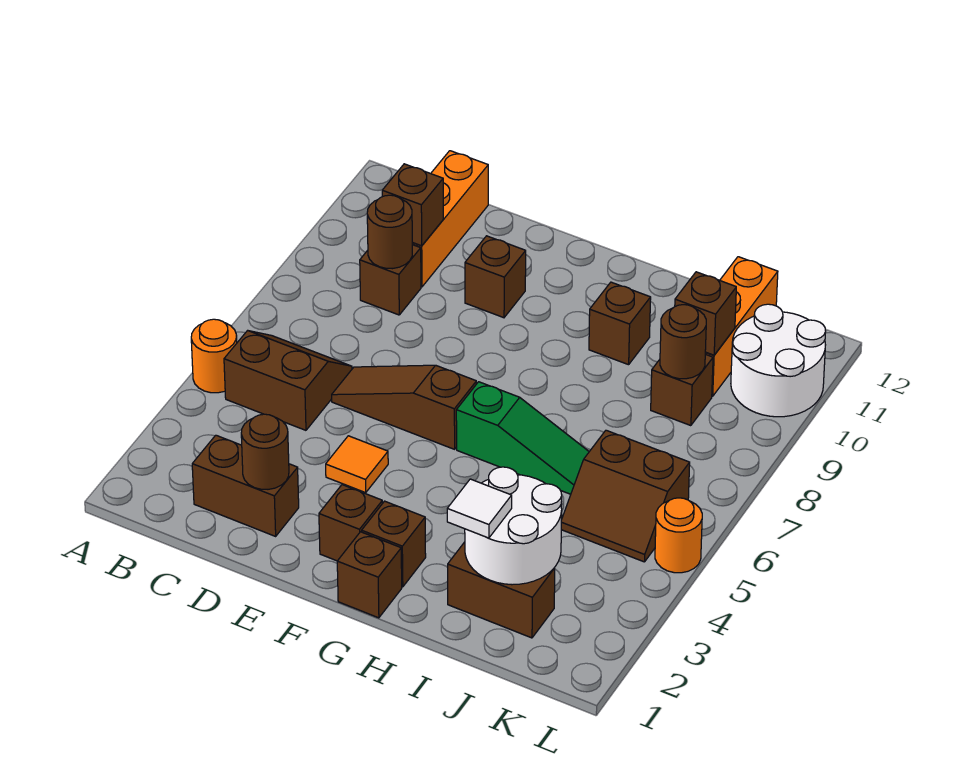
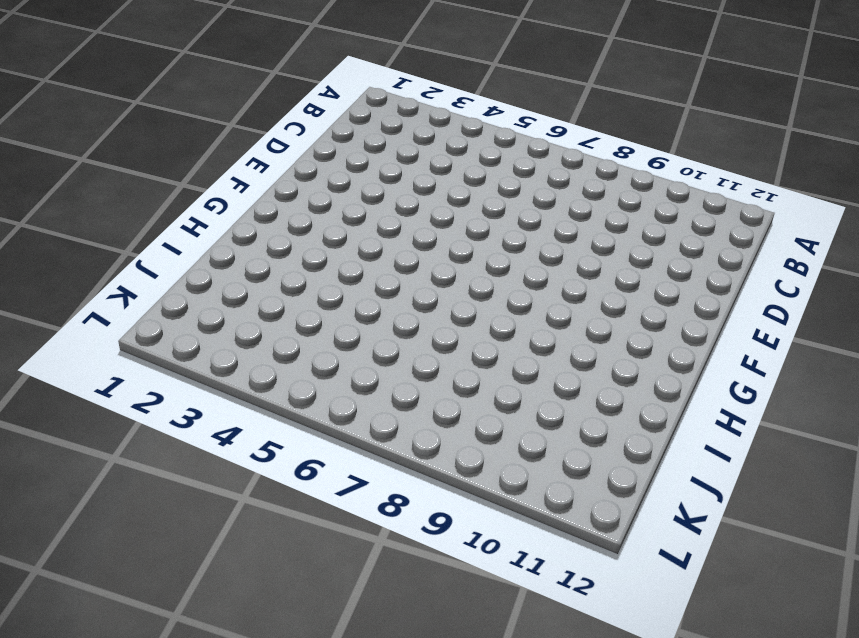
none -> orange round brick A5 level 1
none -> brown slope B5:C6 level 1 top 5
none -> brown brick C2:D2 level 1

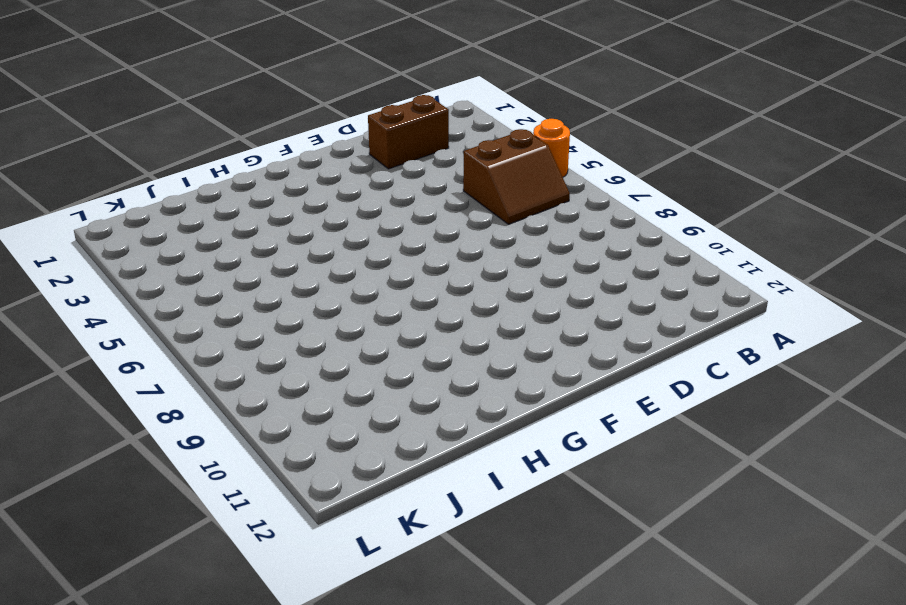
none -> brown brick C9 level 1
none -> orange brick C10:C12 level 1
none -> brown slope D6:F6 level 1 top F

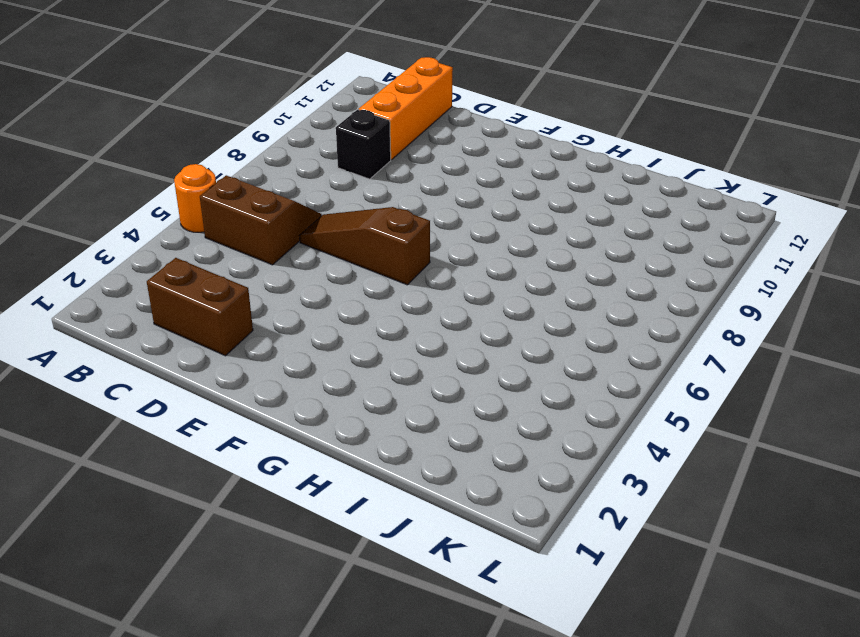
black brick C9 level 1 -> brown brick C9 level 1
none -> orange tile E4 level 1
none -> brown brick E10 level 1
none -> brown brick F2 level 1

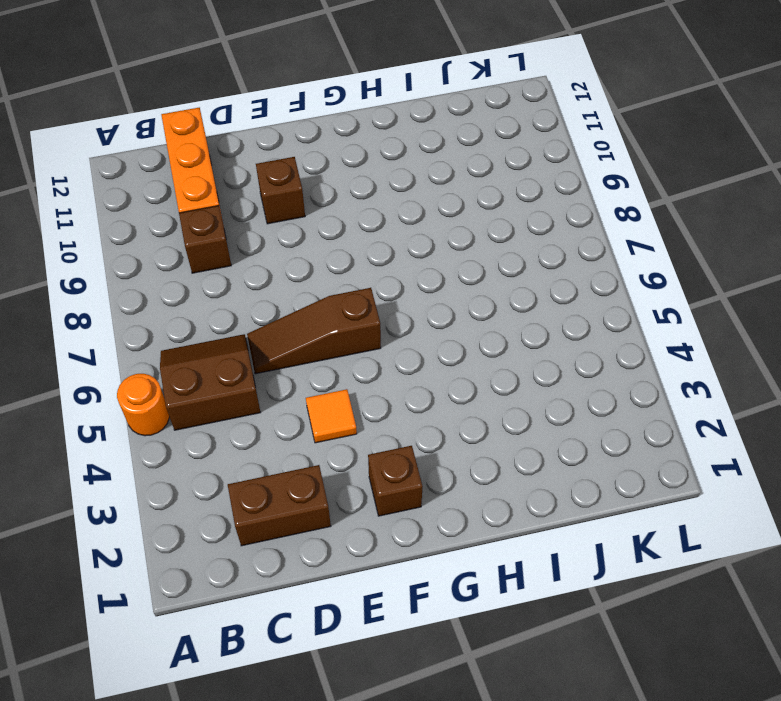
none -> brown brick G1 level 1
none -> brown brick G2 level 1
none -> green slope G6:I6 level 1 top G

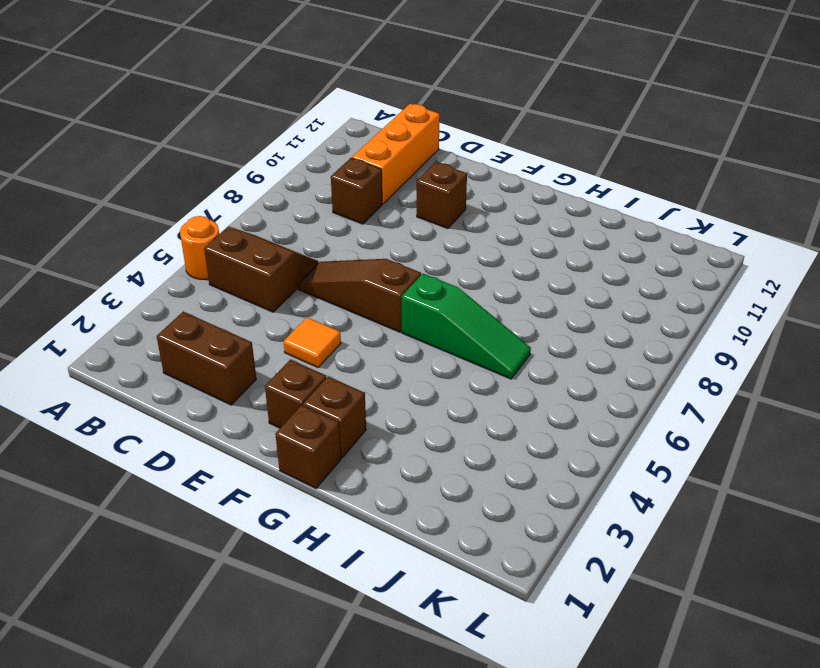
none -> brown brick H10 level 1
none -> brown brick I2:J2 level 1
none -> brown slope J5:K6 level 1 top 6

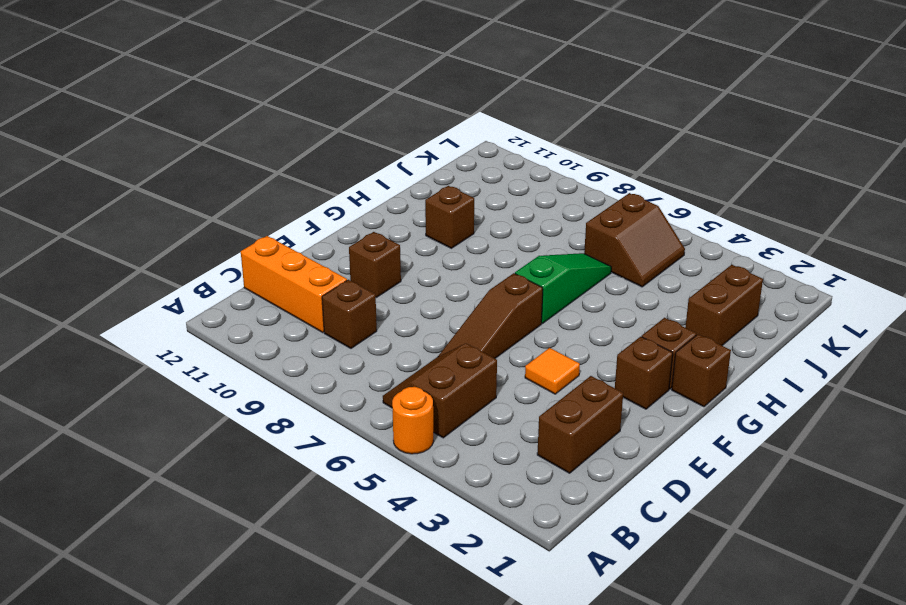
none -> brown brick J9 level 1
none -> orange brick J10:J12 level 1
none -> white round brick K10:L11 level 1

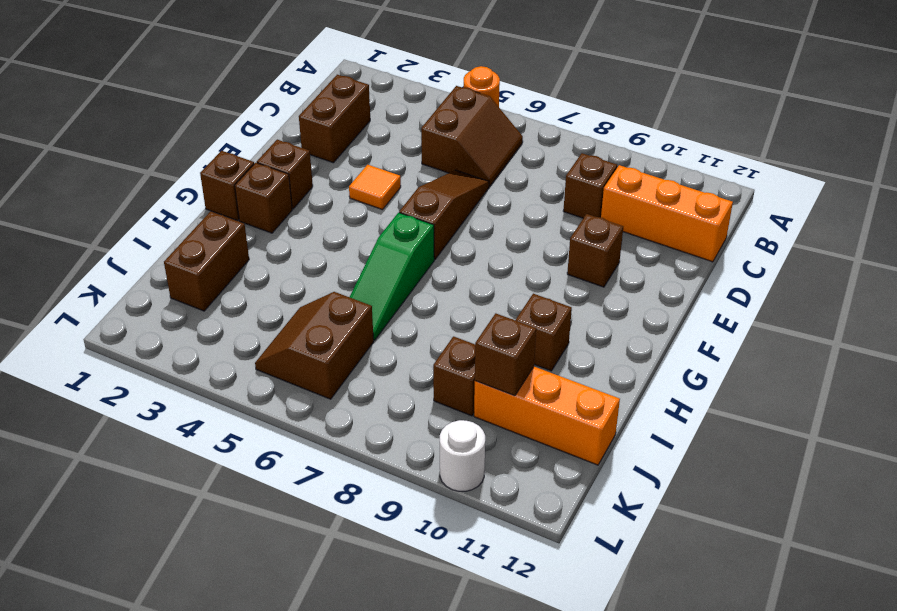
white round brick L10 level 1 -> white round brick K10:L11 level 1
none -> orange round brick L5 level 1
none -> brown round brick C9 level 2
none -> brown brick C10 level 2

